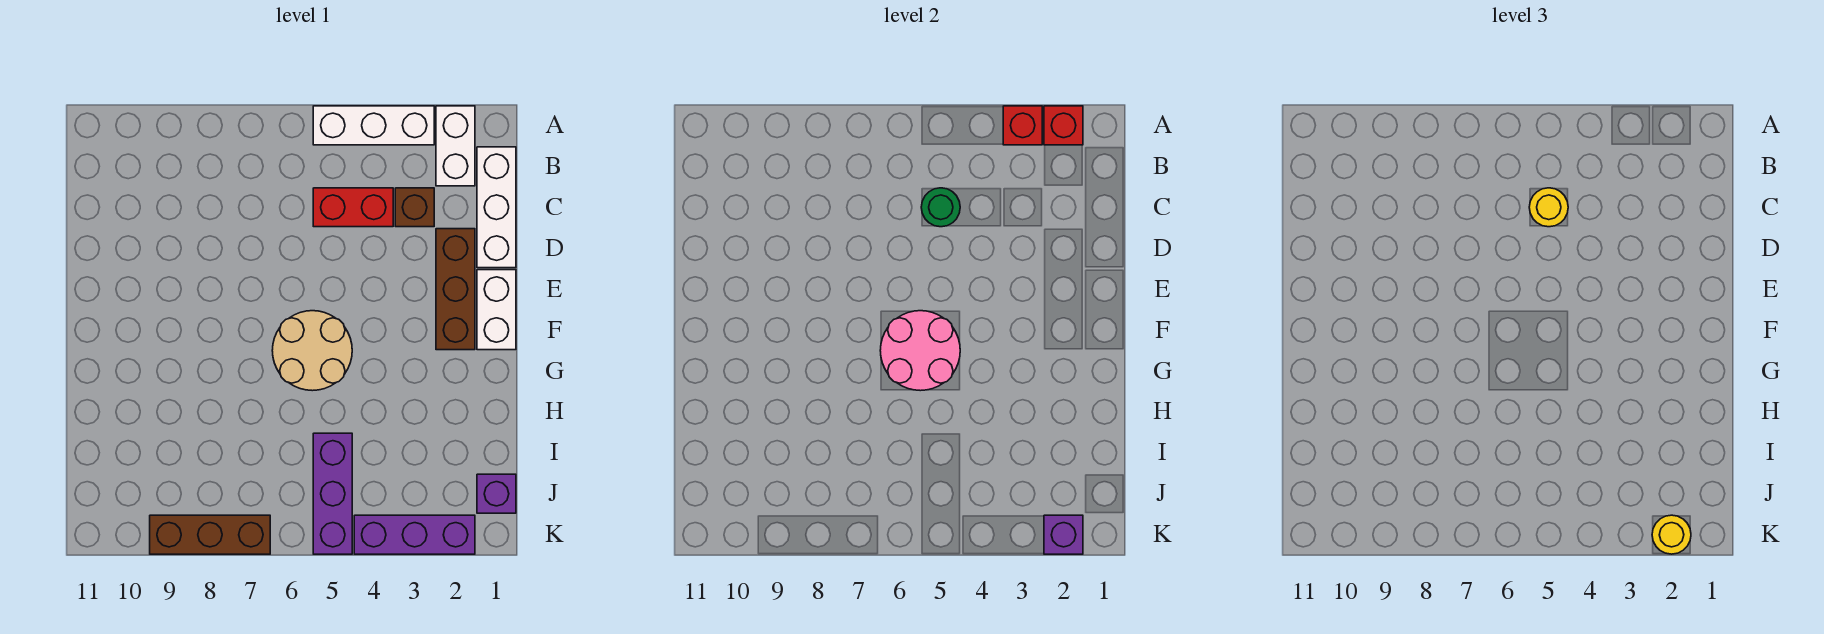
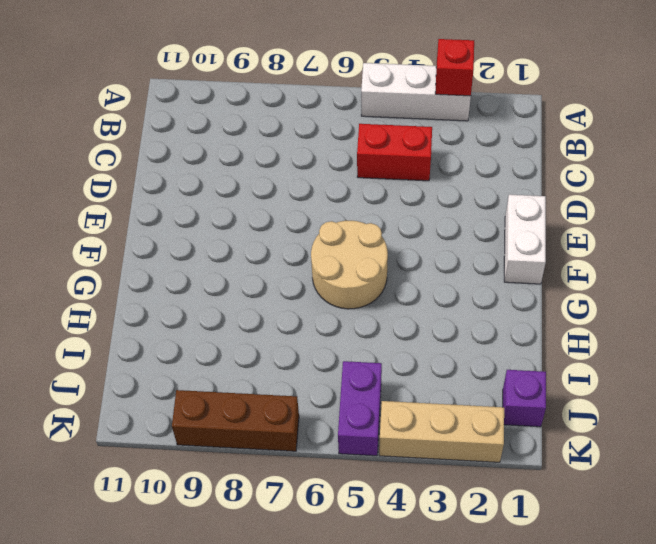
purple brick J5:K5 level 1 -> purple brick I5:K5 level 1
tan brick K2:K4 level 1 -> purple brick K2:K4 level 1
none -> white brick A2:B2 level 1
none -> white brick B1:D1 level 1
none -> brown brick C3 level 1

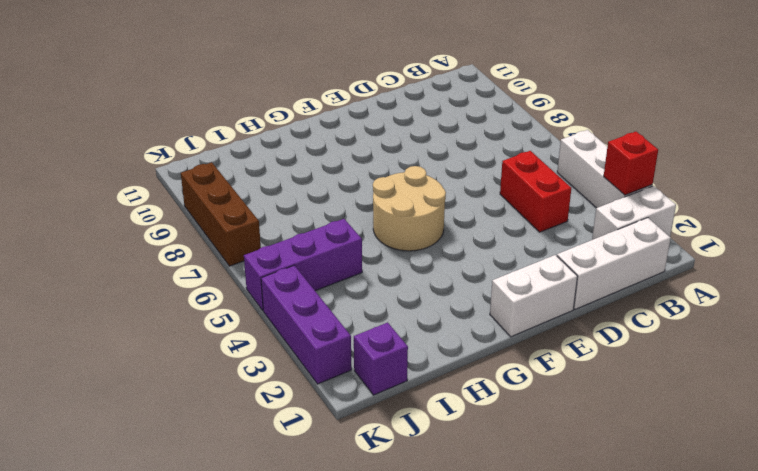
none -> brown brick C3 level 1
none -> brown brick D2:F2 level 1
none -> red brick A2 level 2

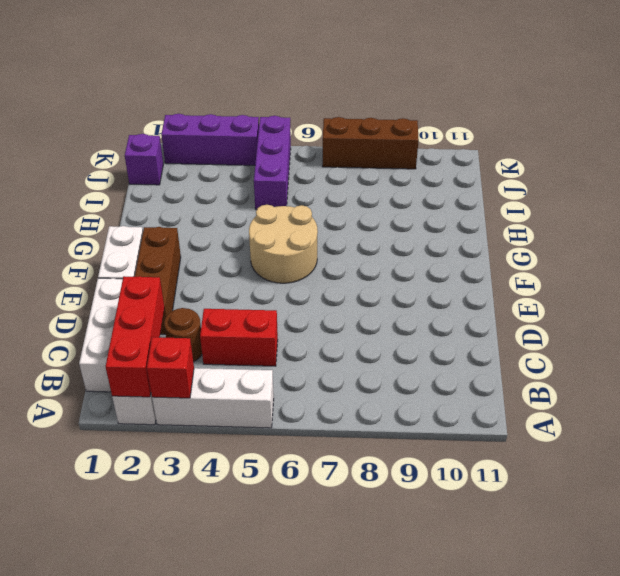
red brick A2:C2 level 2 -> red brick A2 level 2
brown round brick C3 level 1 -> brown brick C3 level 1
none -> green round brick C5 level 2
none -> pink round brick F5:G6 level 2
none -> purple brick K2 level 2

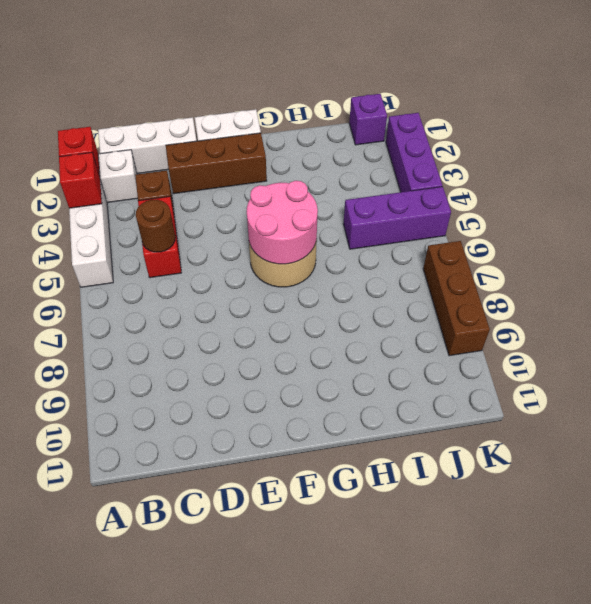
brown round brick C5 level 2 -> green round brick C5 level 2
none -> purple brick K2 level 2
none -> yellow round brick C5 level 3
none -> yellow round brick K2 level 3

